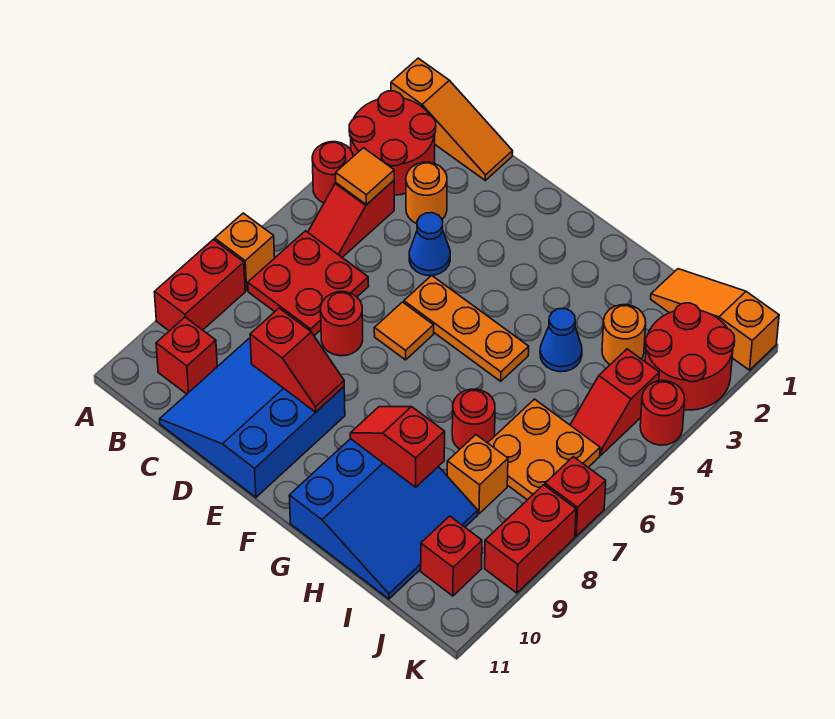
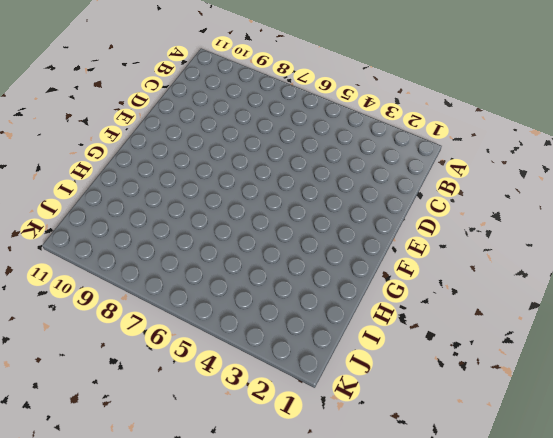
none -> orange slope A1:C1 level 1 top A
none -> red round brick A2:B3 level 1
none -> red round brick A4 level 1
none -> orange brick A7 level 1

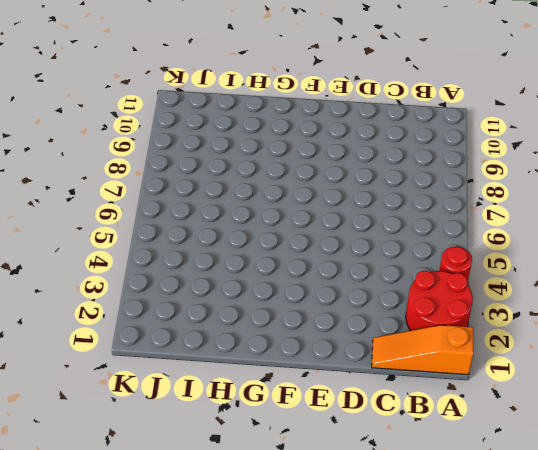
none -> orange brick A7 level 1
none -> red brick A8:A9 level 1
none -> red slope B4:B5 level 1 top 4
none -> red plate B6:C7 level 1

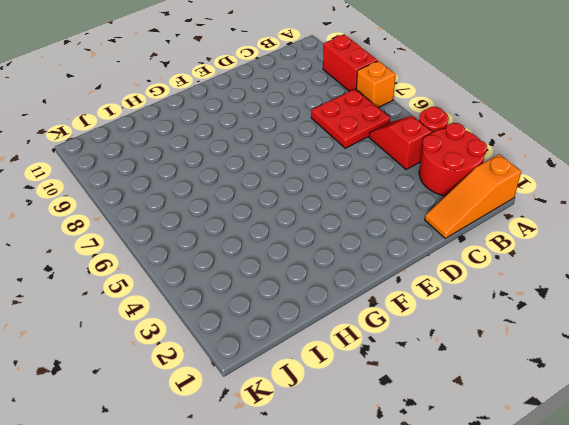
none -> red brick B10 level 1
none -> orange round brick C3 level 1
none -> blue slope C9:E11 level 1 top E
none -> blue cone D4 level 1

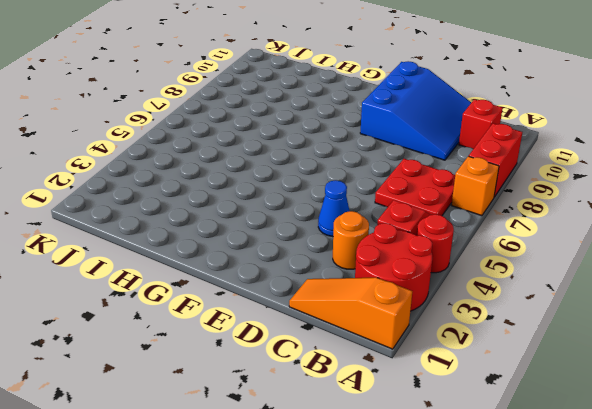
none -> red round brick D7 level 1
none -> orange plate E5:G5 level 1
none -> orange tile E6 level 1
none -> blue slope G9:I11 level 1 top G

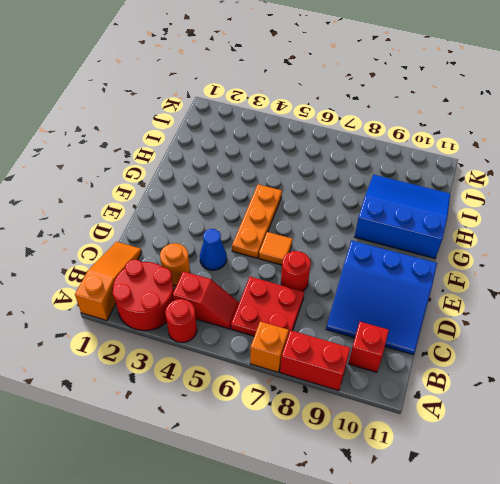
none -> blue cone H4 level 1
none -> red round brick H7 level 1
none -> orange slope I1:K1 level 1 top K
none -> orange round brick I3 level 1

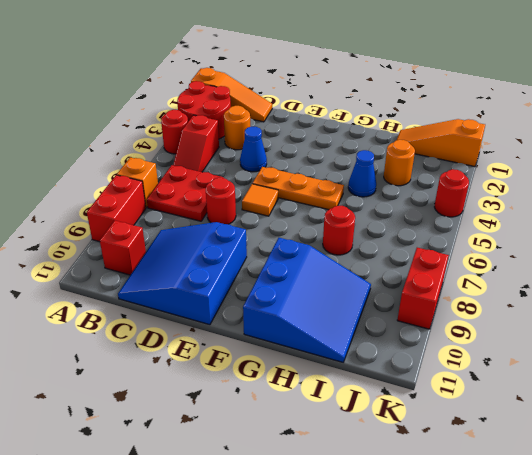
none -> orange plate I6:J7 level 1
none -> orange brick I8 level 1
none -> red round brick J2:K3 level 1
none -> red slope J4:J5 level 1 top 4

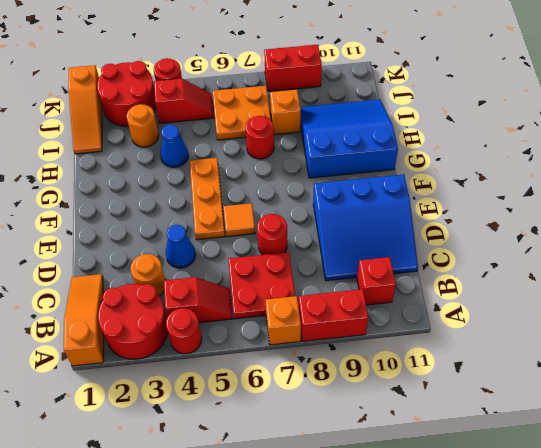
none -> red brick J10 level 1
none -> red brick K7 level 1
none -> orange tile B4 level 2
none -> red slope D9:E9 level 2 top D

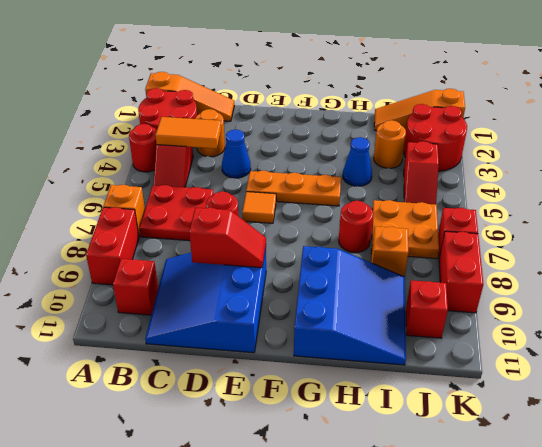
orange tile B4:C4 level 2 -> orange tile B4 level 2
none -> red round brick K4 level 1
none -> red slope G9:H9 level 2 top H

